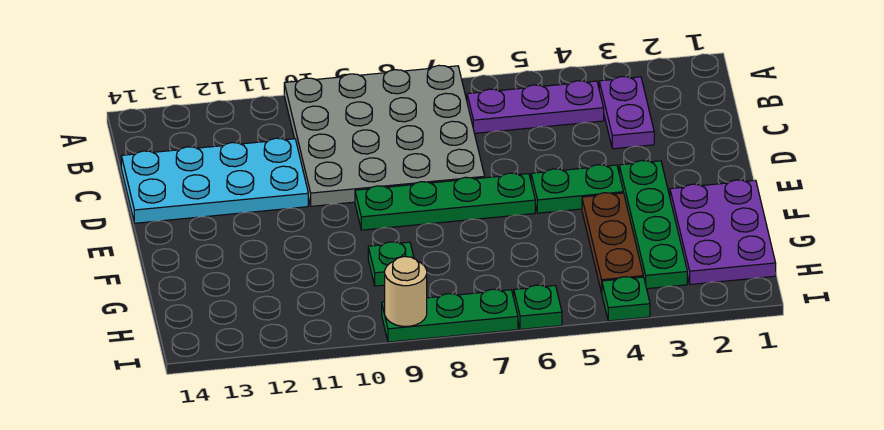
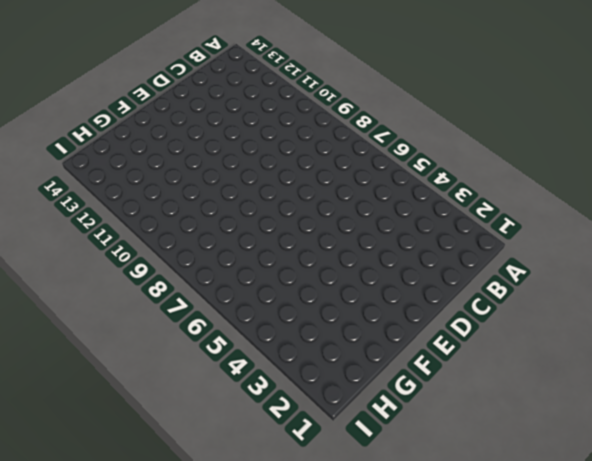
none -> grey plate A7:D10 level 1
none -> purple plate B3:C3 level 1
none -> purple plate B4:B6 level 1

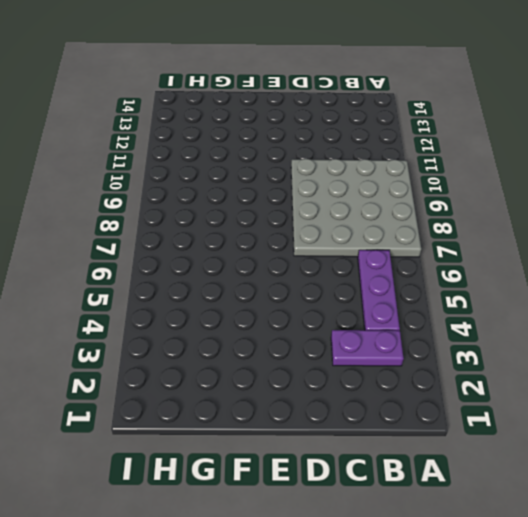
none -> cyan plate C11:D14 level 1
none -> green plate E3:H3 level 1
none -> green plate E4:E5 level 1

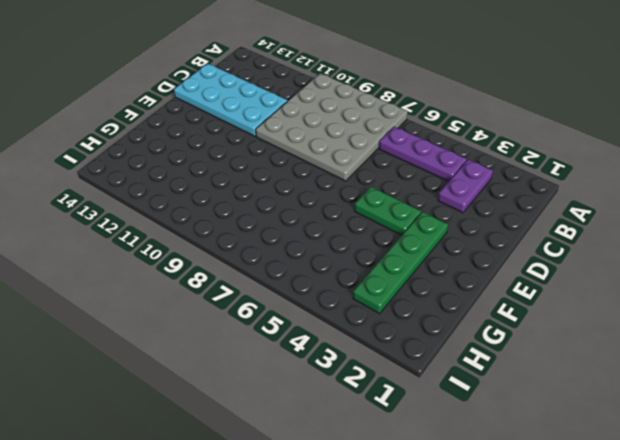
none -> green plate E6:E9 level 1
none -> purple plate F1:H2 level 1
none -> brown plate F4:H4 level 1

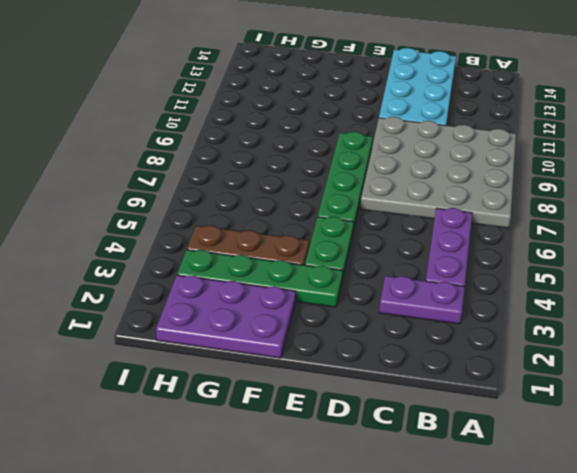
none -> green plate G9 level 1
none -> green plate I4 level 1
none -> green plate I6 level 1

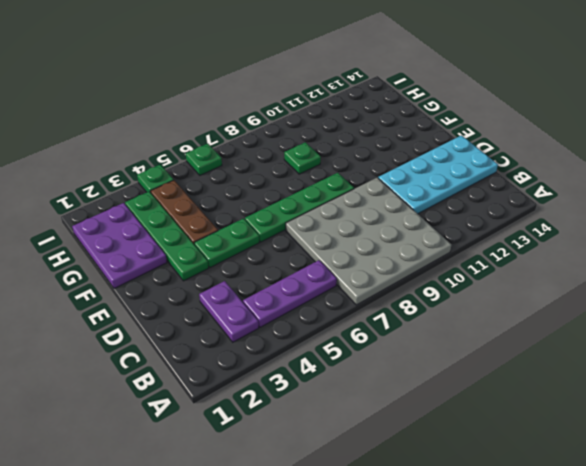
none -> green plate I7:I9 level 1
none -> tan round brick I9 level 2

